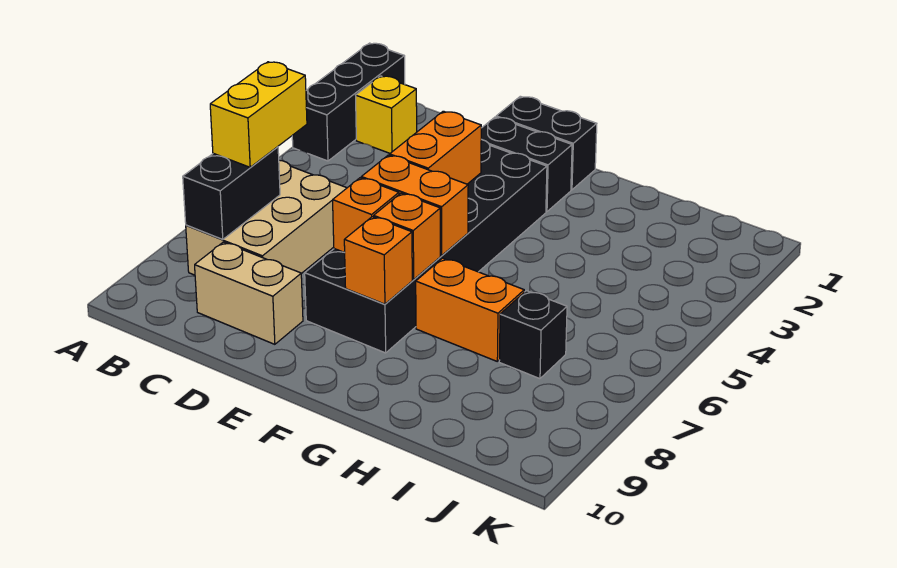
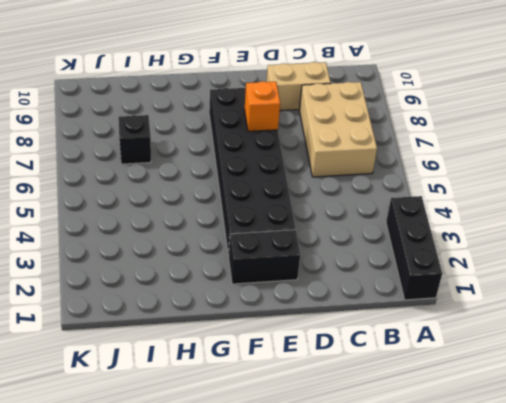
none -> yellow brick B2 level 1
none -> black brick E1:F1 level 1
none -> orange brick G7:H7 level 1

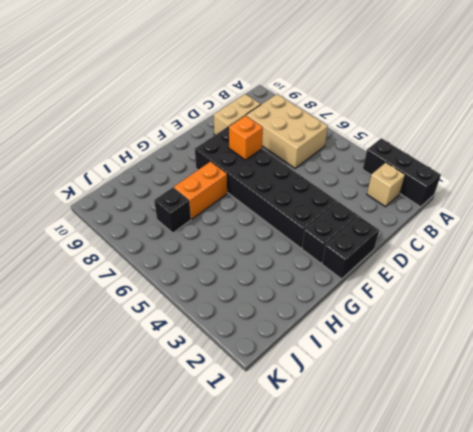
tan brick B2 level 1 -> yellow brick B2 level 1
none -> black brick B7:B8 level 2
none -> orange brick E4:E5 level 2
none -> orange brick E6:F6 level 2

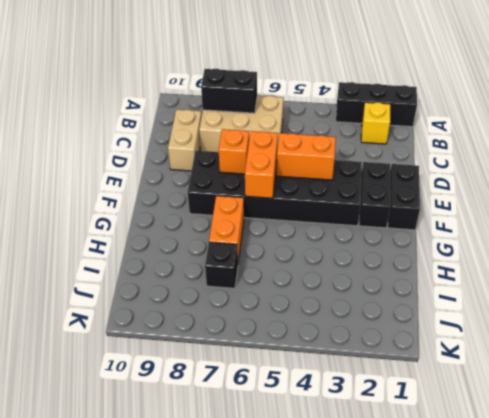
none -> orange brick F7 level 2
none -> orange brick F8 level 2
none -> yellow brick B6:B7 level 3

